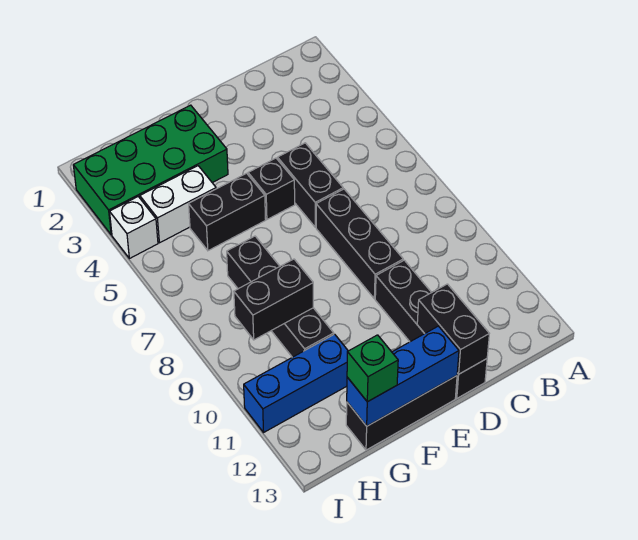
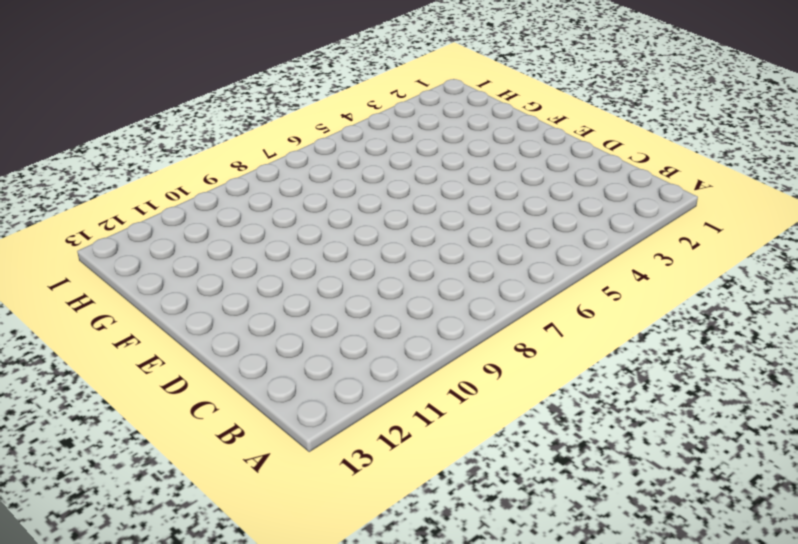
none -> black brick D5:D6 level 1
none -> black brick D7:D9 level 1
none -> black brick D10:D13 level 1

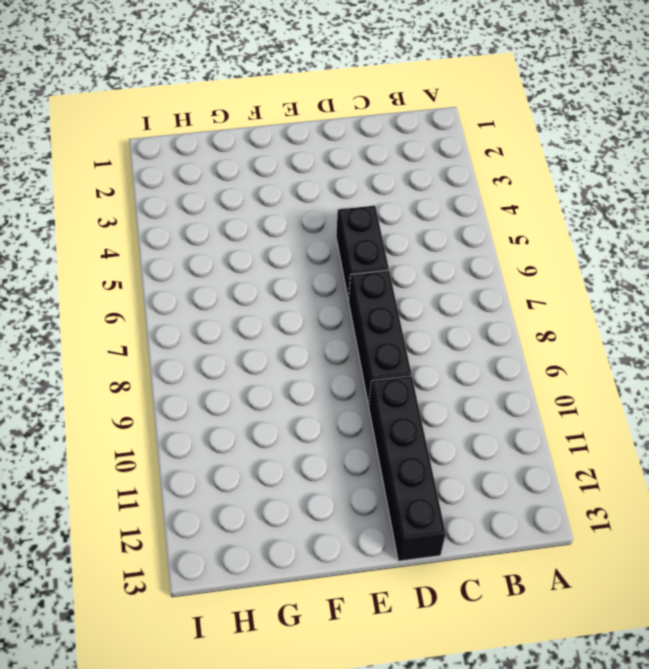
none -> black brick E5 level 1
none -> black brick E13:G13 level 1
none -> green brick F2:I3 level 1

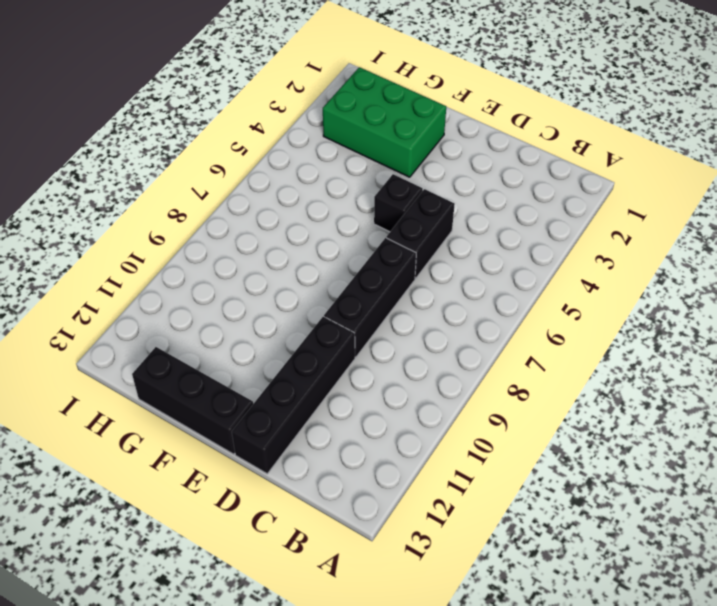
green brick F2:H3 level 1 -> green brick F2:I3 level 1
none -> black brick F5:G5 level 1
none -> white brick G4:H4 level 1
none -> black brick G7:G10 level 1

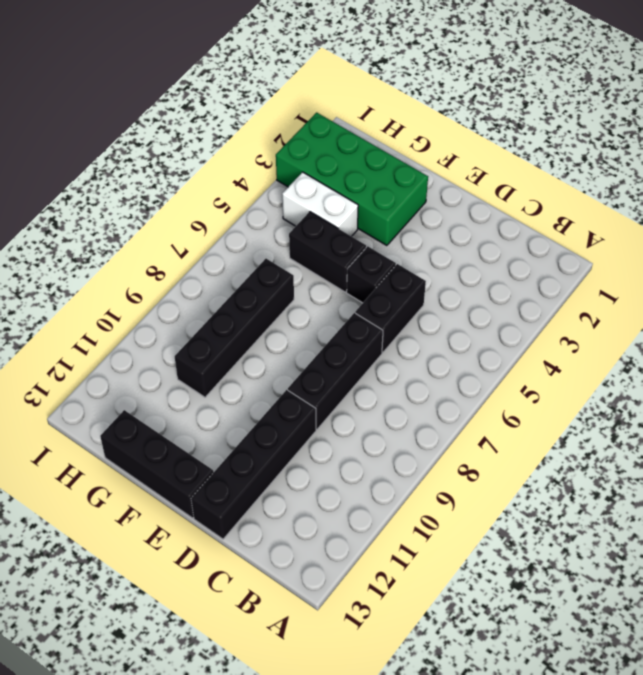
none -> blue brick G11:I11 level 1
none -> white brick I4 level 1
none -> black brick D12:D13 level 2

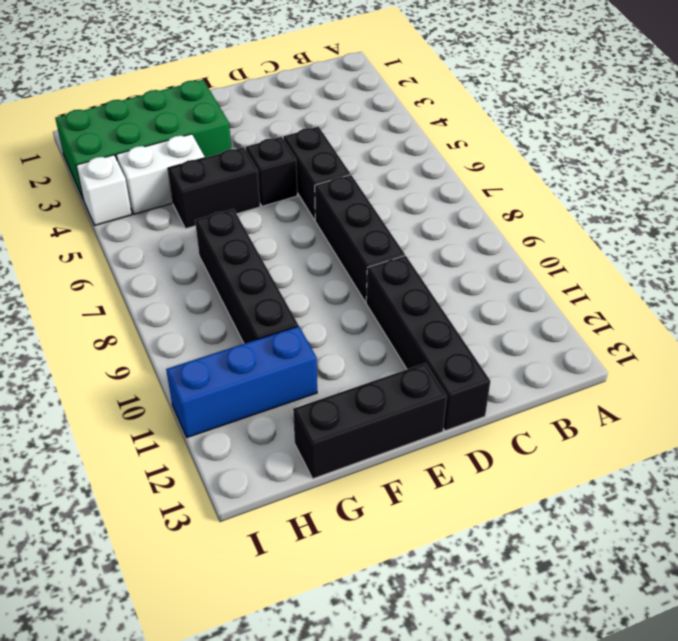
none -> black brick D12:D13 level 2
none -> blue brick E13:G13 level 2
none -> black brick G9:H9 level 2

